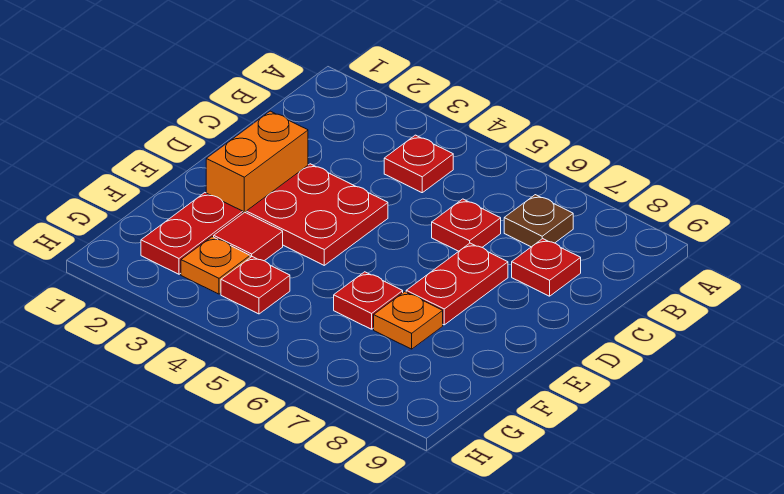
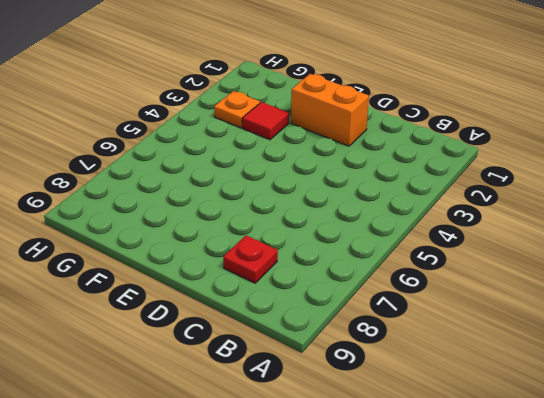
none -> red plate B4 level 1
none -> brown plate B7 level 1
none -> red plate C6 level 1

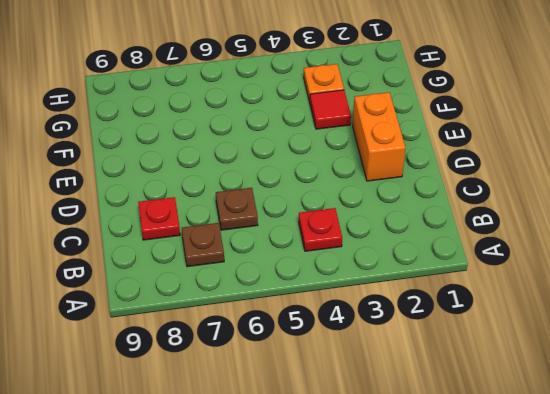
brown plate C6 level 1 -> red plate C6 level 1
none -> red plate D3:E4 level 1
none -> red plate D7:E7 level 1
none -> red plate F2:G2 level 1

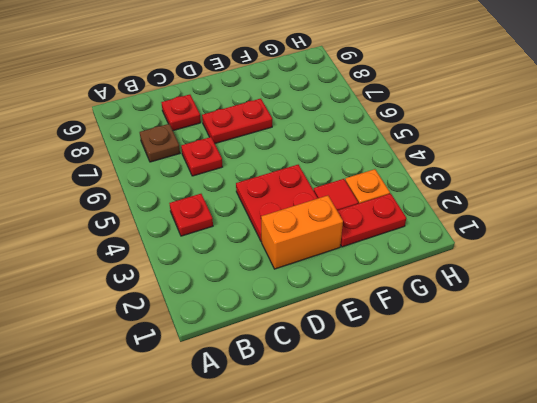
none -> red plate F6 level 1
none -> orange plate F7 level 1
none -> red plate G4 level 1

